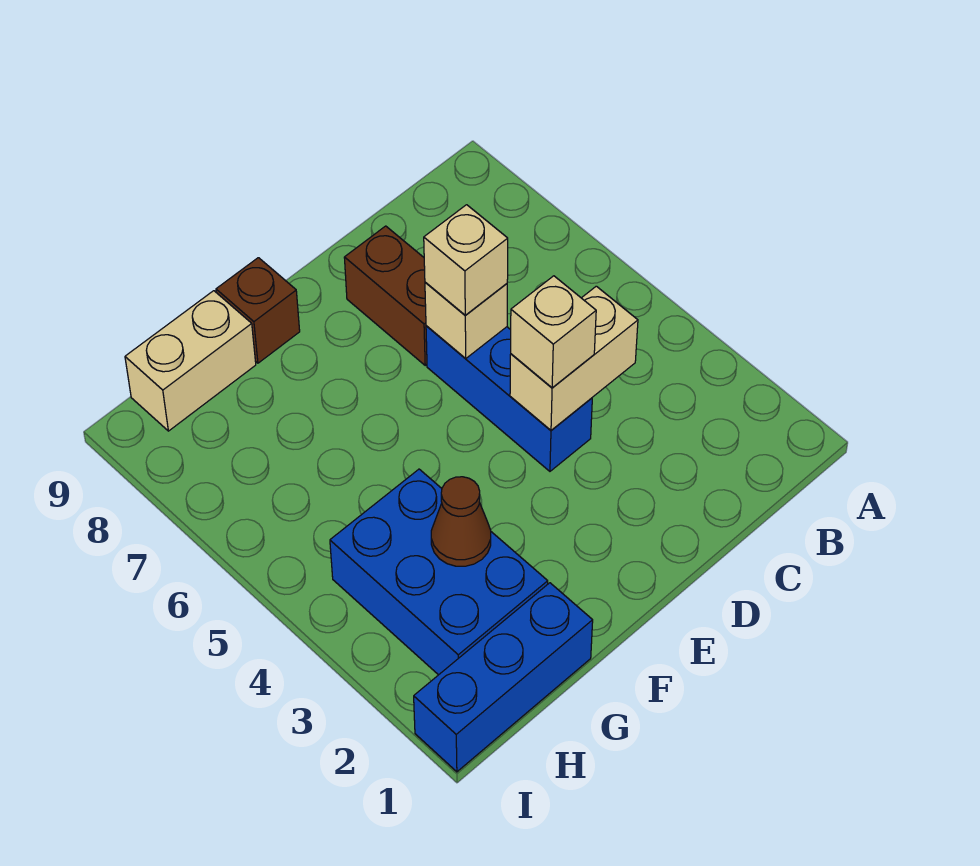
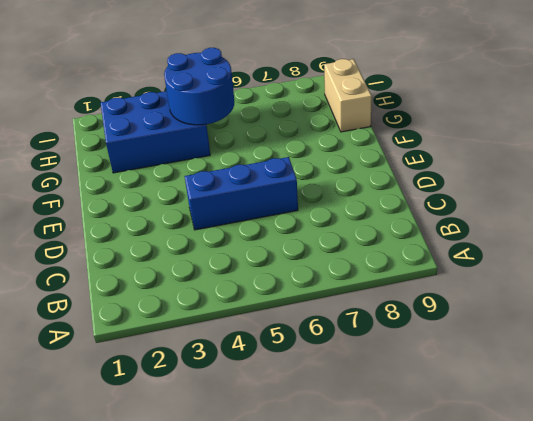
blue round brick G4:H5 level 2 -> none
none -> brown brick D7:D8 level 1
none -> brown brick F9 level 1

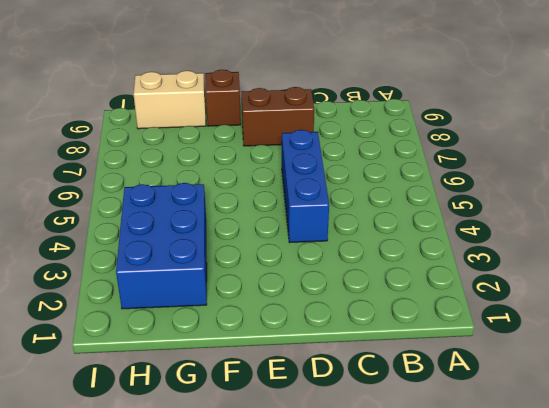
brown brick D8:E8 level 1 -> brown brick D7:D8 level 1
none -> blue brick G1:I1 level 1
none -> tan brick C4:D4 level 2

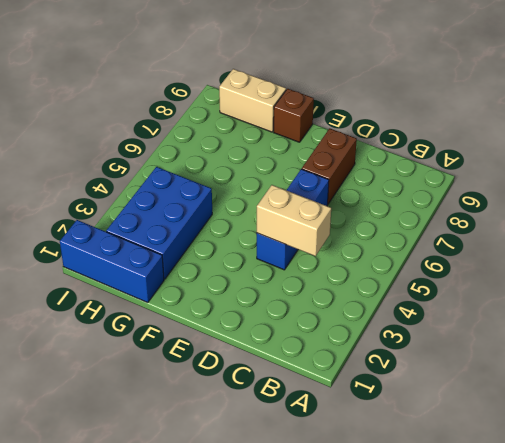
none -> tan brick D6 level 2
none -> brown cone G3 level 2

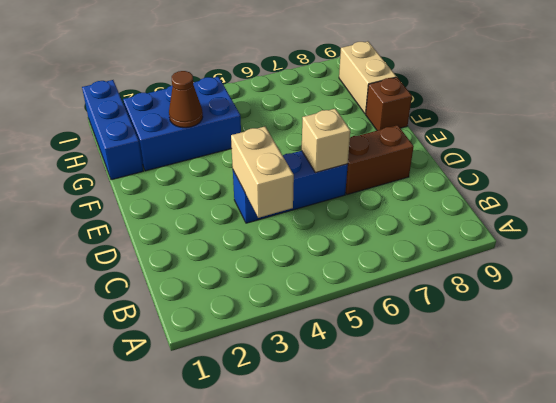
none -> tan brick D4 level 3
none -> tan brick D6 level 3

